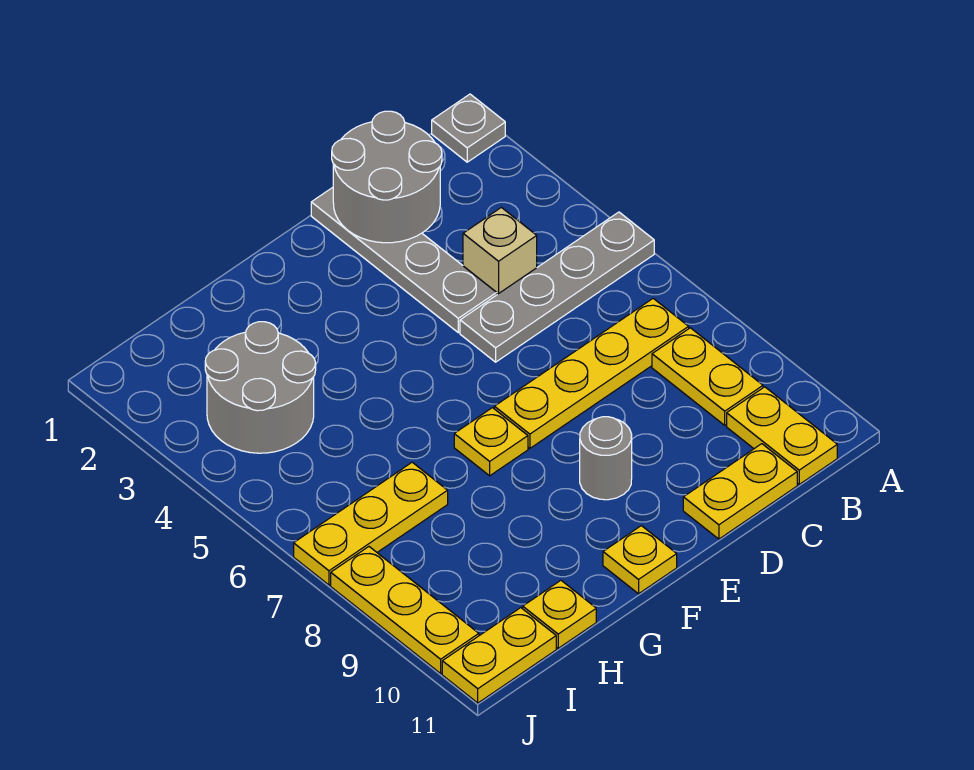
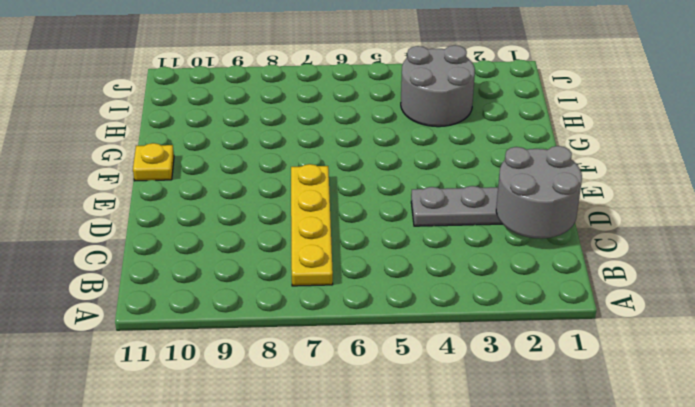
none -> grey plate A1 level 1
none -> grey plate A5:D5 level 1
none -> yellow plate B8:B9 level 1

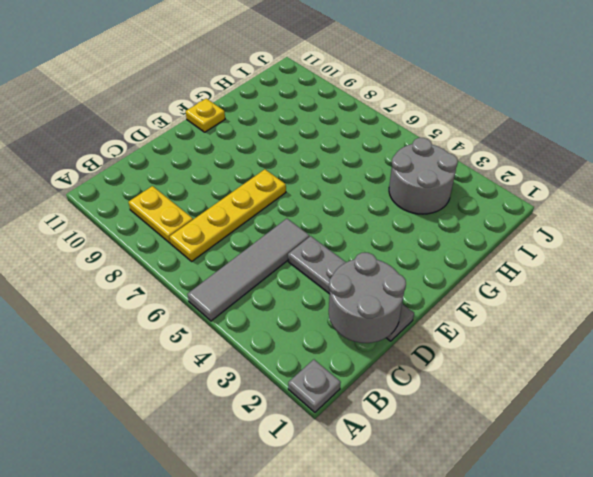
grey tile A5:D5 level 1 -> grey plate A5:D5 level 1
none -> yellow plate B10:B11 level 1
none -> tan brick C4 level 1
none -> yellow plate C11:D11 level 1

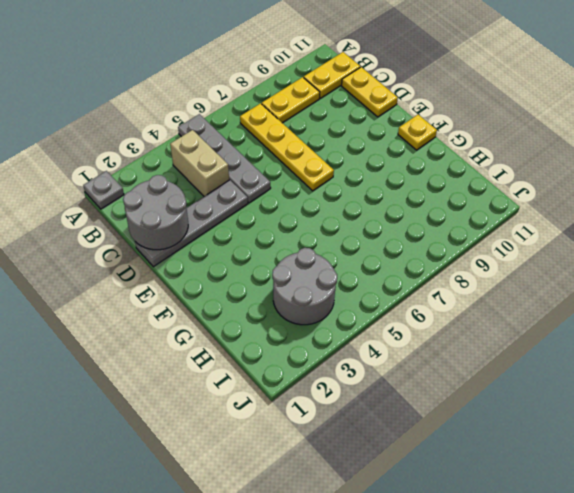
tan brick B4:C4 level 1 -> tan brick C4 level 1
none -> grey round brick E9 level 1
none -> yellow plate F7 level 1
none -> yellow plate H7:J7 level 1

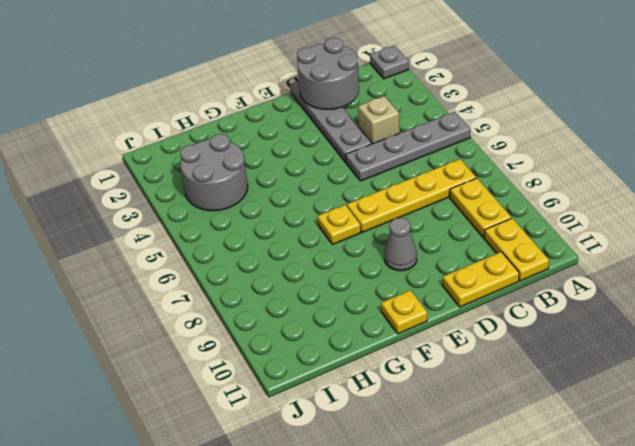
grey cone E9 level 1 -> grey round brick E9 level 1
none -> yellow plate H7:J7 level 1
none -> yellow plate H11 level 1
none -> yellow plate I11:J11 level 1

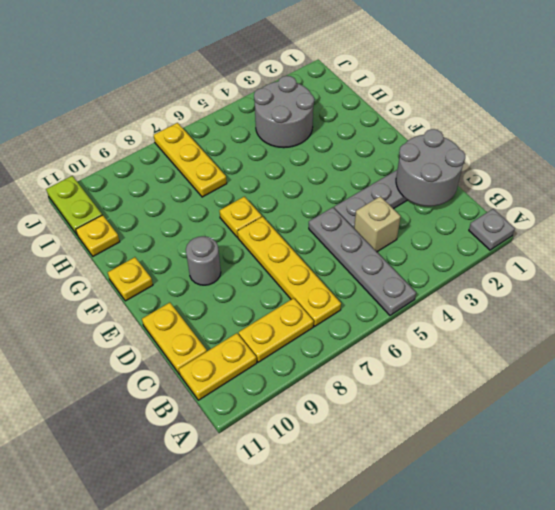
lime plate I11:J11 level 1 -> yellow plate I11:J11 level 1
none -> yellow plate J8:J10 level 1

